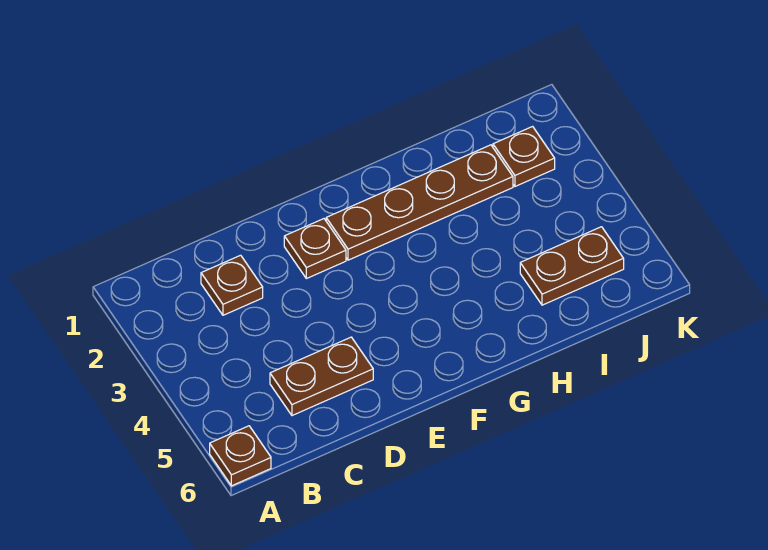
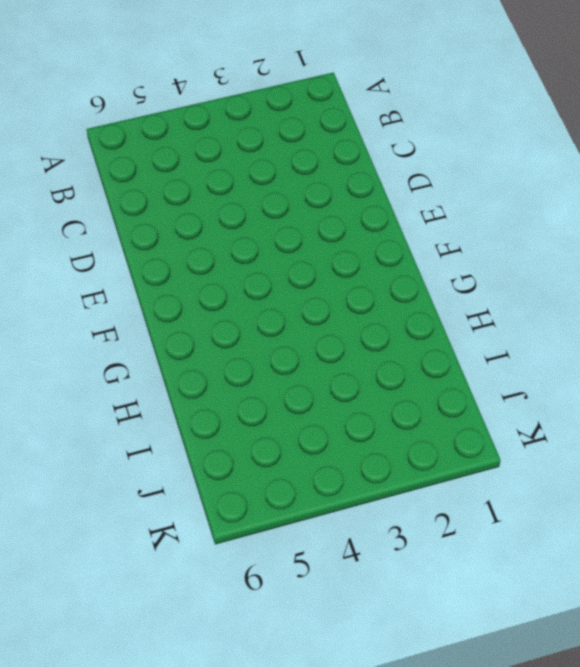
none -> brown plate A6 level 1
none -> brown plate C2 level 1

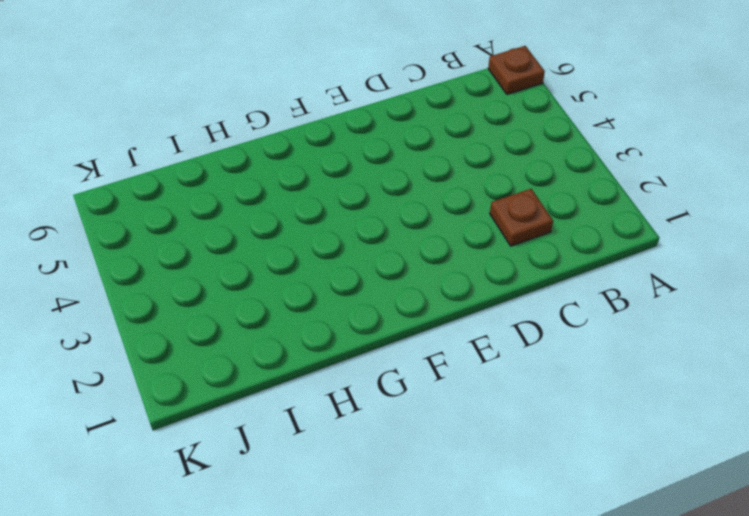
none -> brown plate C5:D5 level 1
none -> brown plate E2 level 1

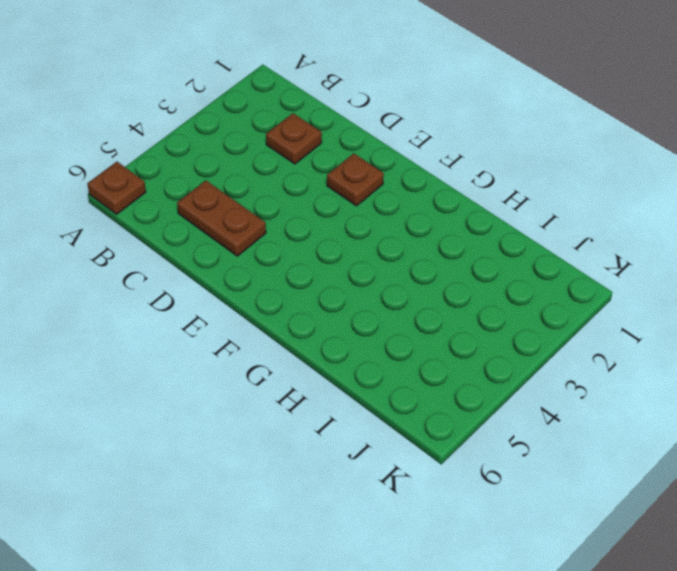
none -> brown plate F2:I2 level 1
none -> brown plate I5:J5 level 1

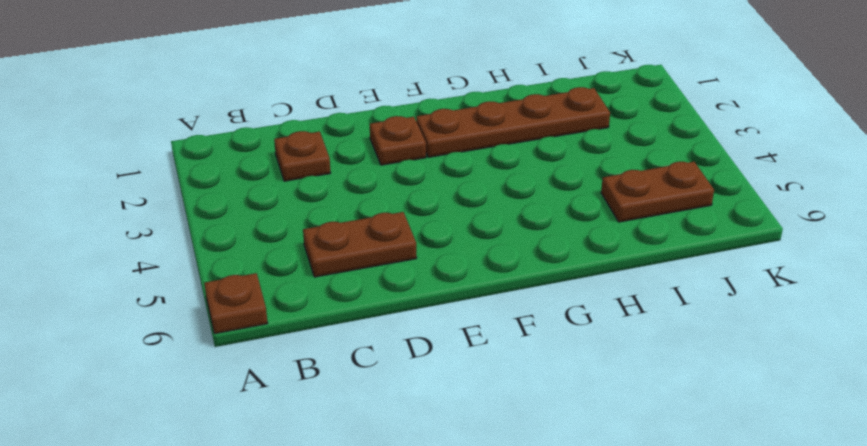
none -> brown plate J2 level 1

